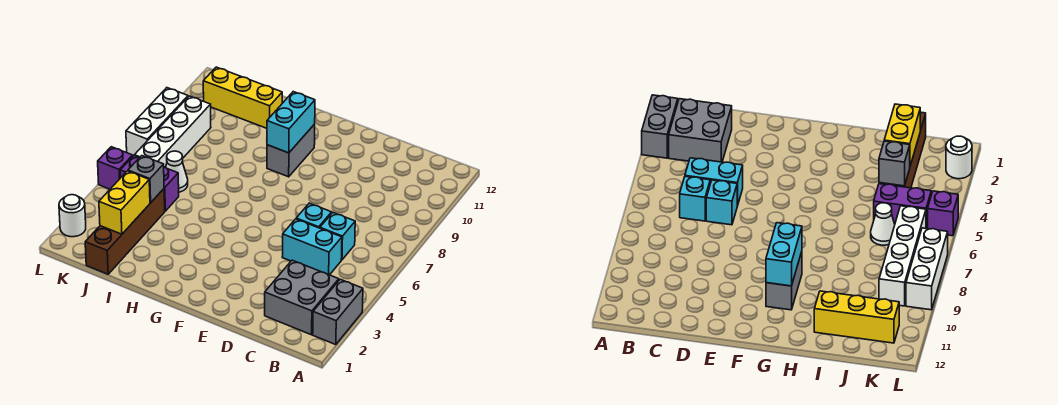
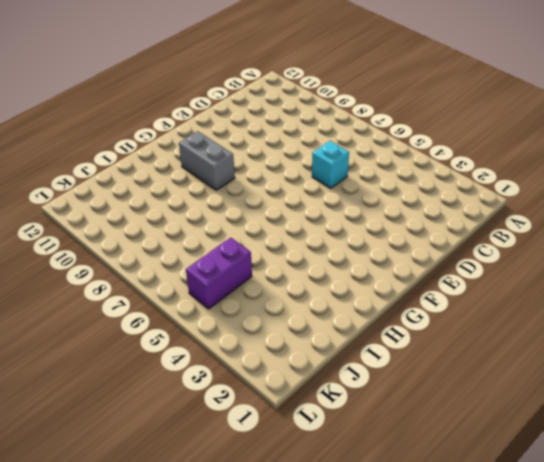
none -> grey brick A2:A3 level 1
none -> grey brick B2:C3 level 1
none -> cyan brick C5:D5 level 1

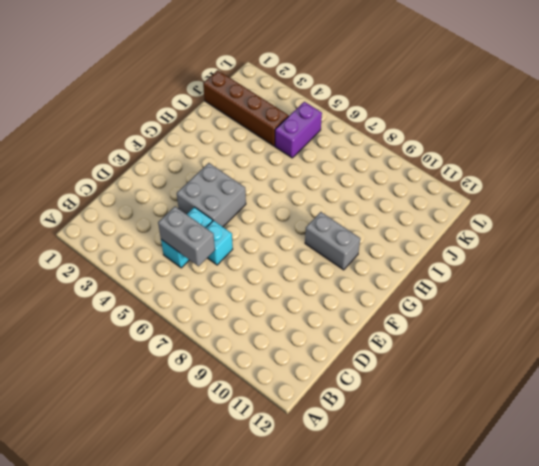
grey brick C5:C6 level 2 -> grey brick A2:A3 level 1
grey brick E4:F5 level 1 -> grey brick B2:C3 level 1
none -> cyan brick C6 level 1
none -> yellow brick I11:K11 level 1
none -> white cone J6 level 1

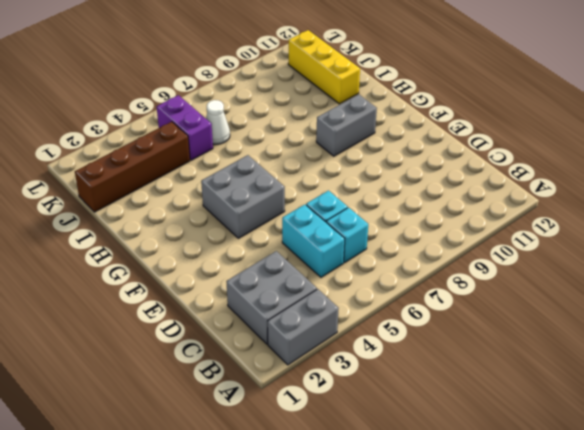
grey brick F4:G5 level 1 -> none
none -> white brick K6:K9 level 1
none -> white round brick L2 level 1
none -> purple brick L5 level 1

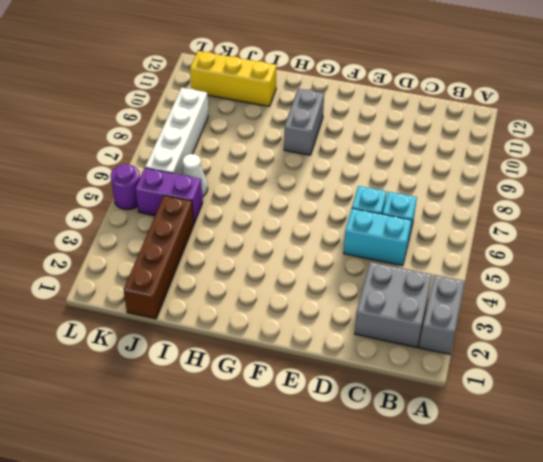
purple round brick L5 level 1 -> purple brick L5 level 1
none -> white round brick L2 level 1
none -> white brick L7:L9 level 1
none -> cyan brick G9:G10 level 2

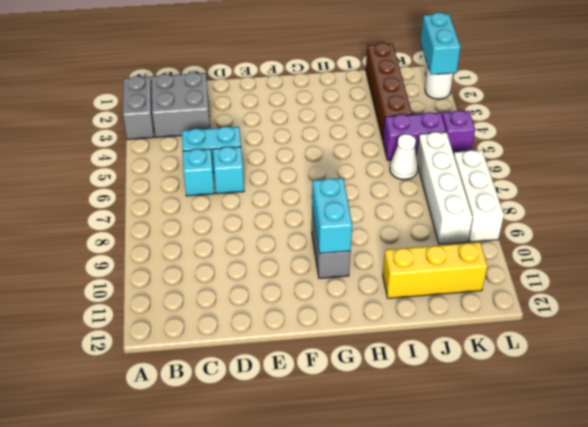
cyan brick L1:L2 level 2 -> none
none -> yellow brick J2:J3 level 2
none -> grey brick J4 level 2

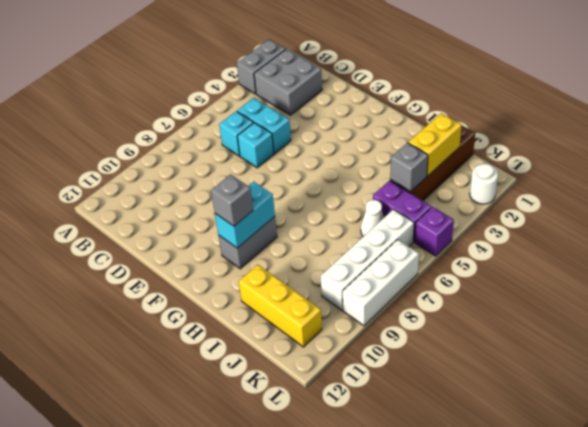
grey brick G10 level 3 -> none

